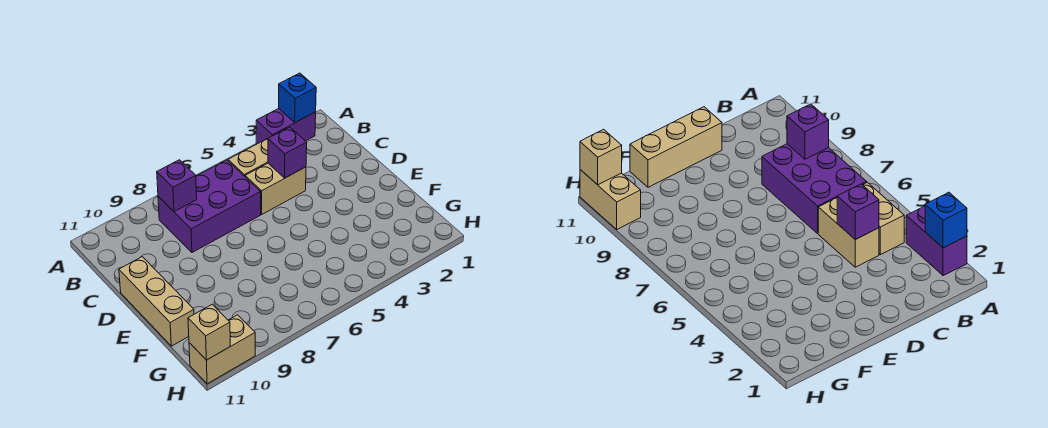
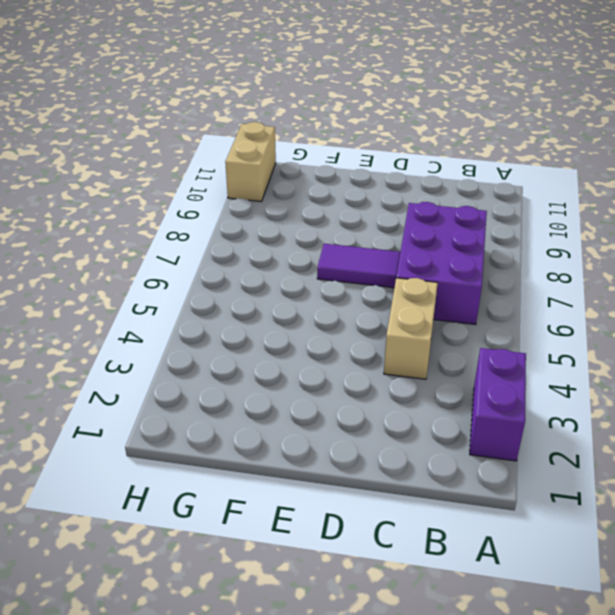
purple tile D7:E7 level 1 -> none
none -> tan brick B4:B5 level 1
none -> tan brick D11:F11 level 1

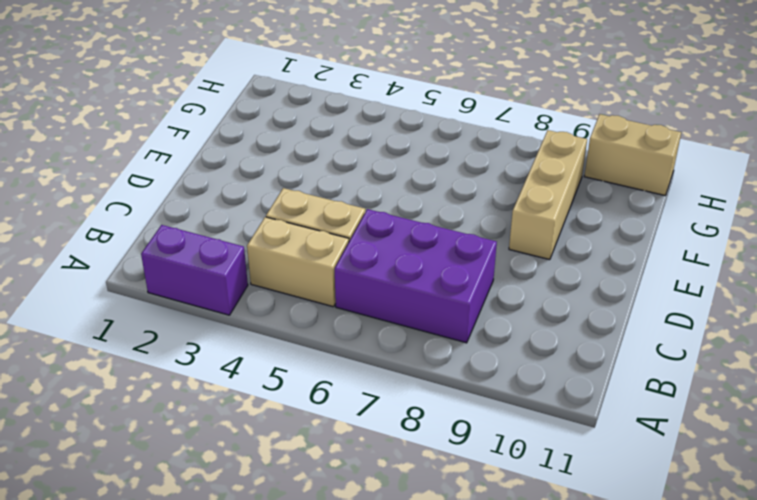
tan brick E9:G9 level 1 -> tan brick D11:F11 level 1
none -> blue brick A2 level 2
none -> purple brick B8 level 2

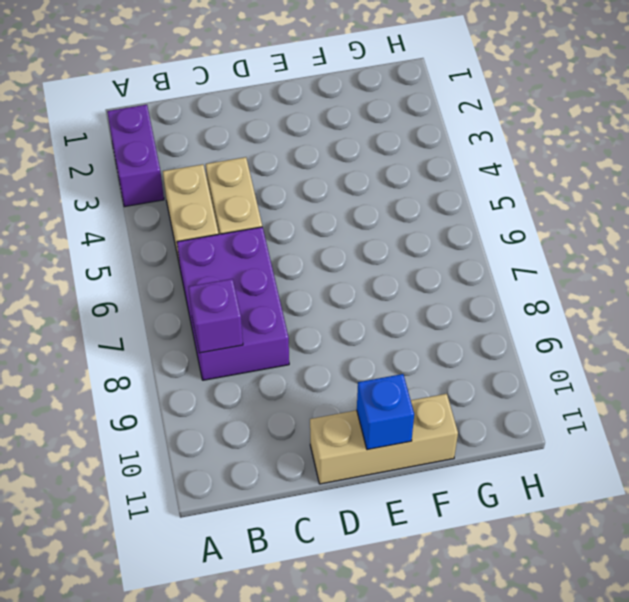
blue brick E11 level 2 -> blue brick A2 level 2
none -> tan brick H10:H11 level 1
none -> purple brick C4 level 2

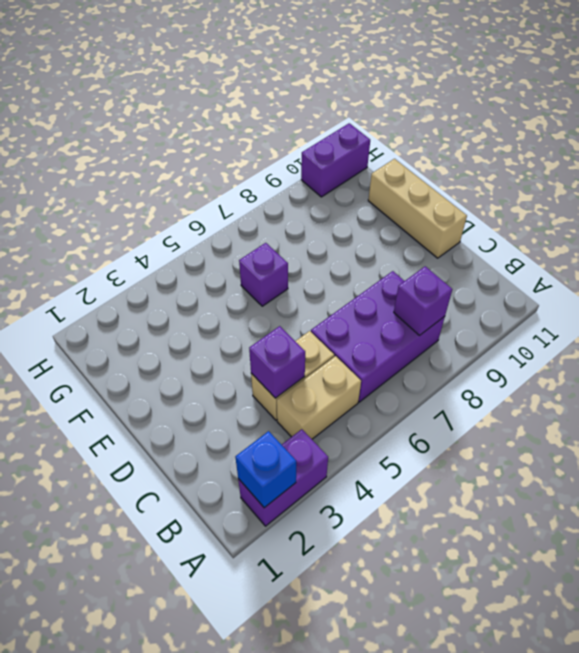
purple brick F6 level 1 -> none
purple brick H10:H11 level 1 -> tan brick H10:H11 level 1
none -> tan brick H11 level 2

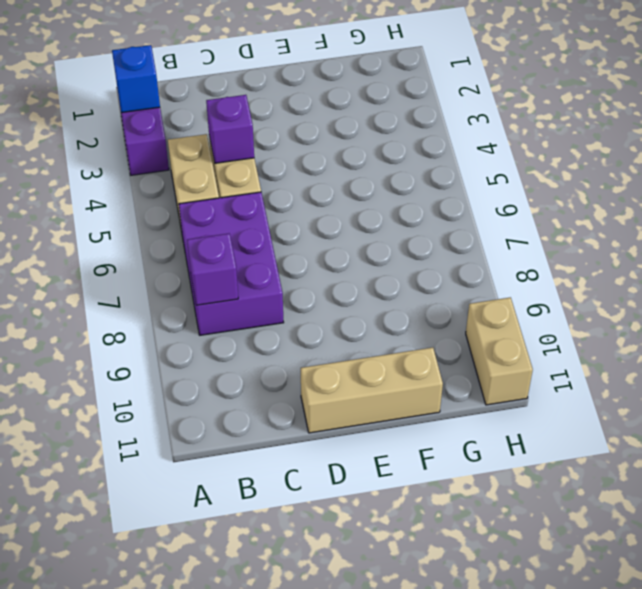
none -> tan brick H11 level 2

